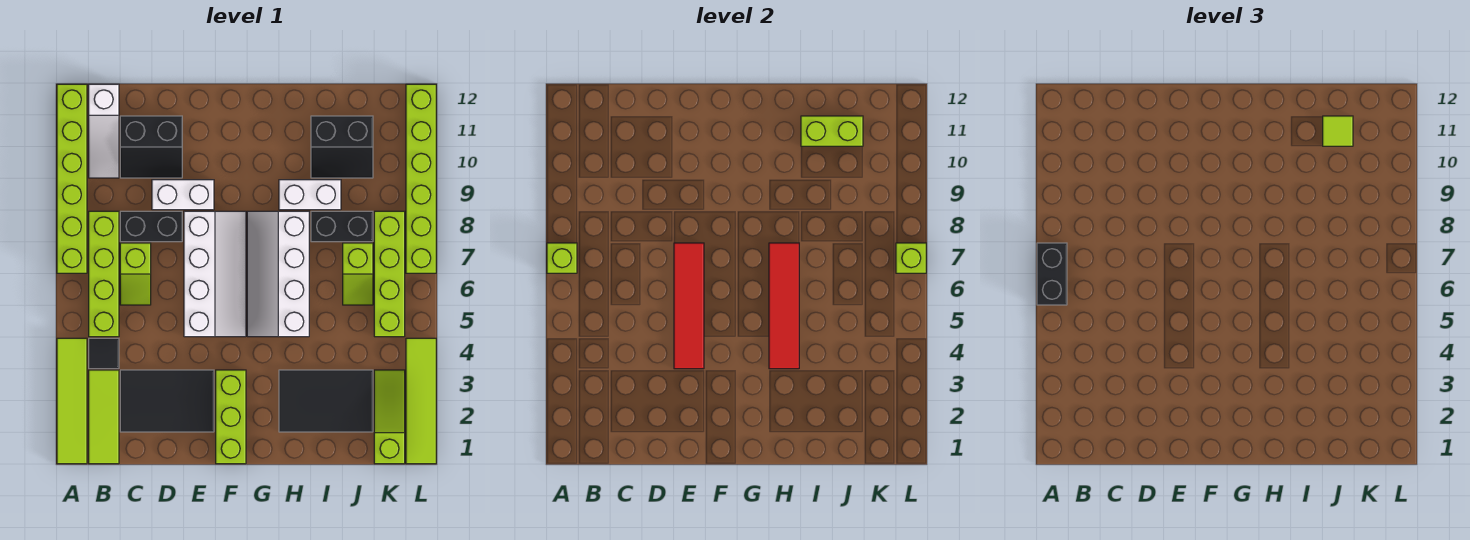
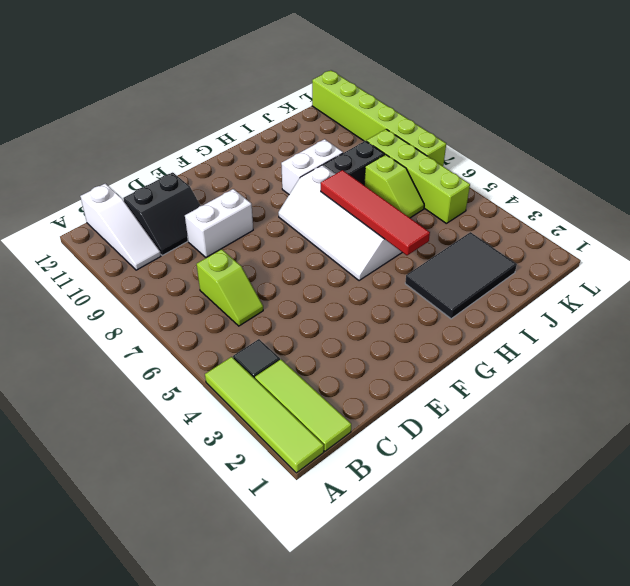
none -> lime brick A7:A12 level 1
none -> lime brick B5:B8 level 1
none -> black tile C2:E3 level 1
none -> black brick C8:D8 level 1

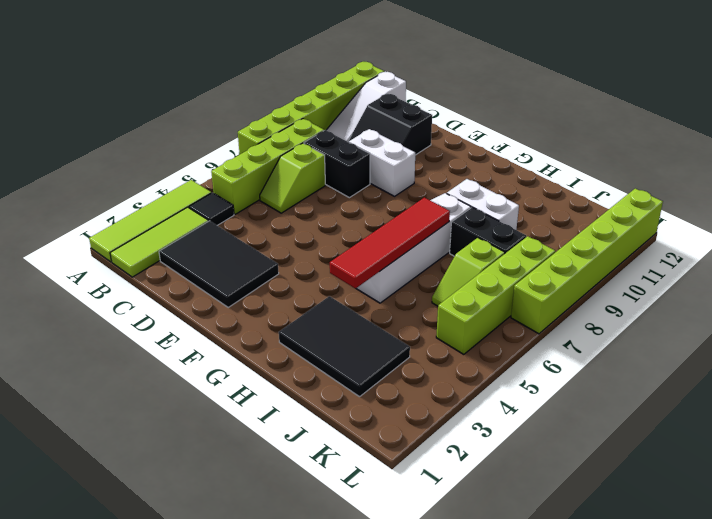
none -> white slope E5:F8 level 1 top E
none -> lime brick F1:F3 level 1
none -> black slope I10:J11 level 1 top 11
none -> lime slope K1:K3 level 1 top 1

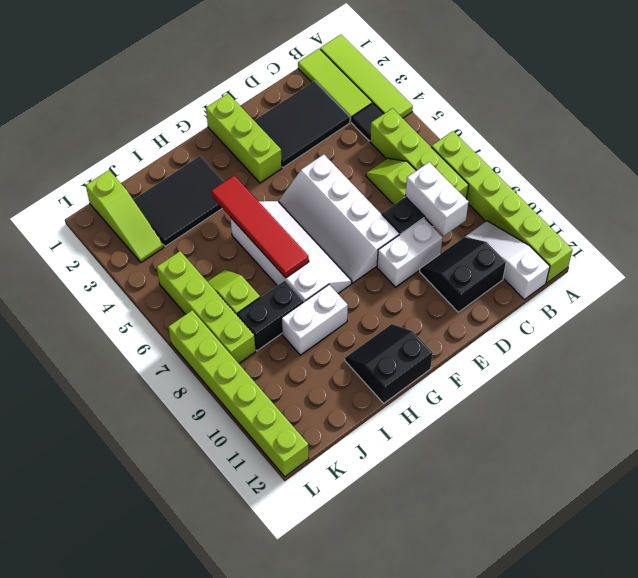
white brick C8:C9 level 2 -> none
black slope G11:H12 level 1 top 12 -> black slope I10:J11 level 1 top 11
none -> lime tile L1:L4 level 1
none -> lime brick A7 level 2
none -> red tile E4:E7 level 2
none -> lime brick I11:J11 level 2

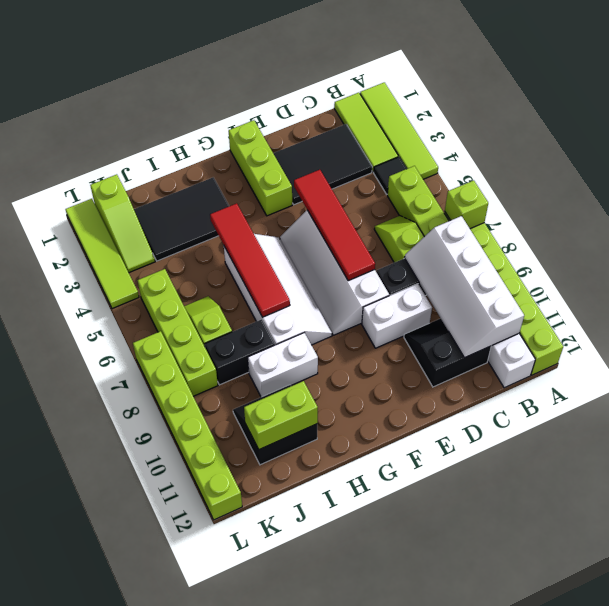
white slope B8:C11 level 2 top B -> none
none -> lime brick L7 level 2
none -> black brick A6:A7 level 3
none -> lime tile J11 level 3

